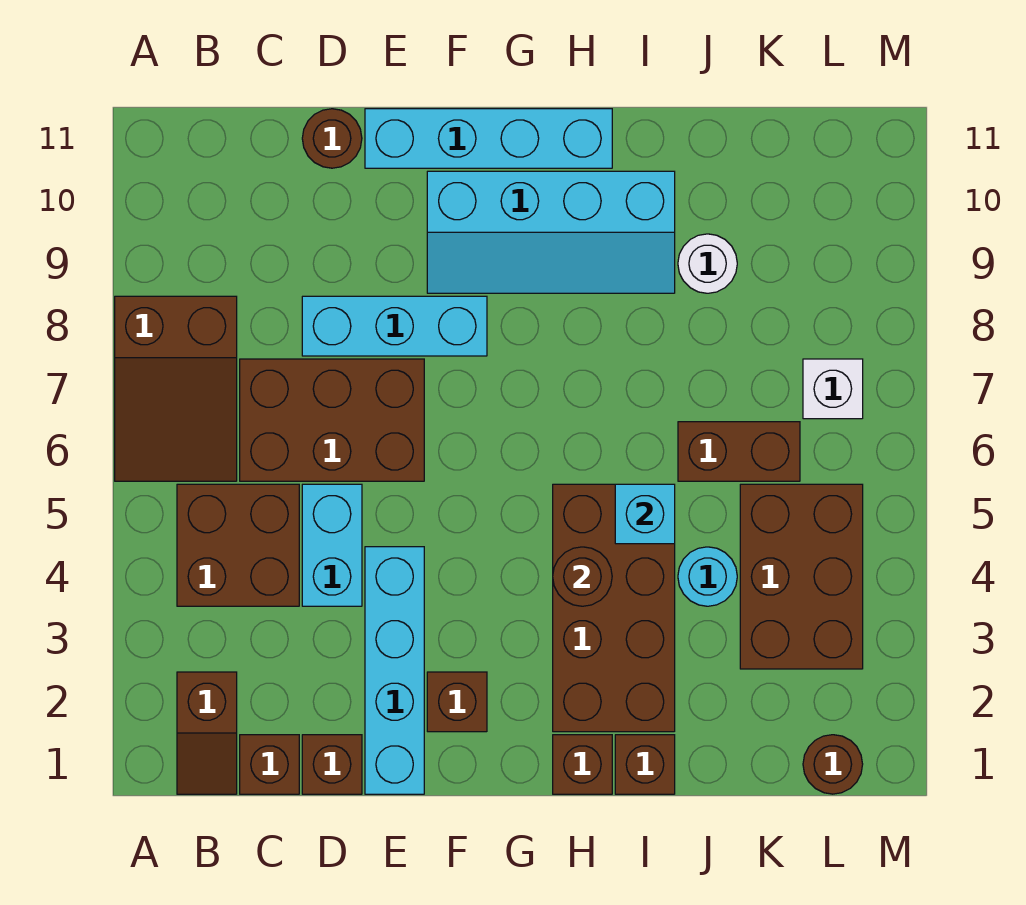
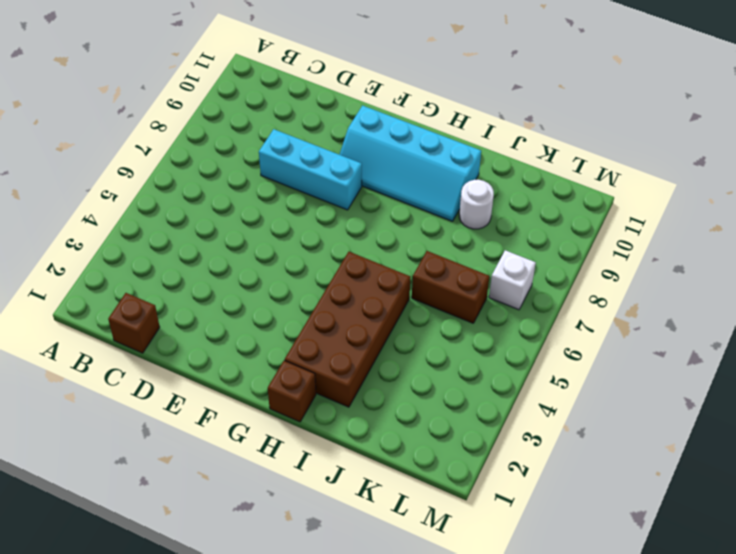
none -> brown slope A6:B8 level 1 top 8
none -> brown slope B1:B2 level 1 top 2
none -> brown brick B4:C5 level 1

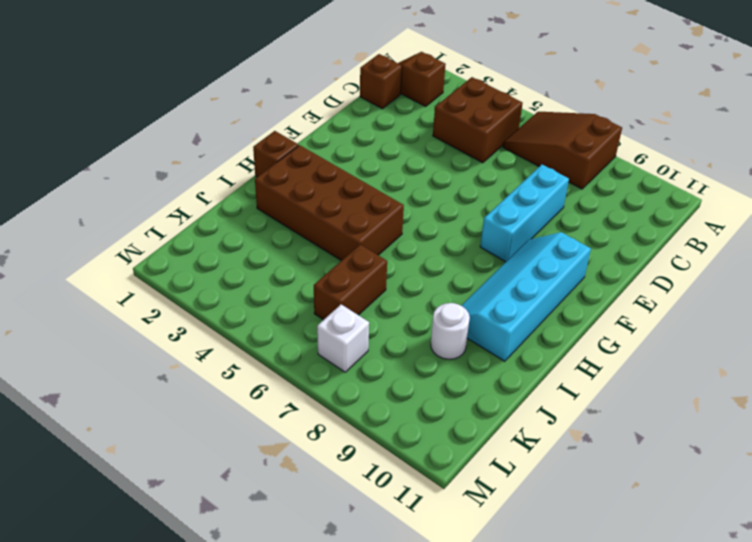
none -> brown brick C6:E7 level 1
none -> brown brick D1 level 1
none -> cyan brick D4:D5 level 1

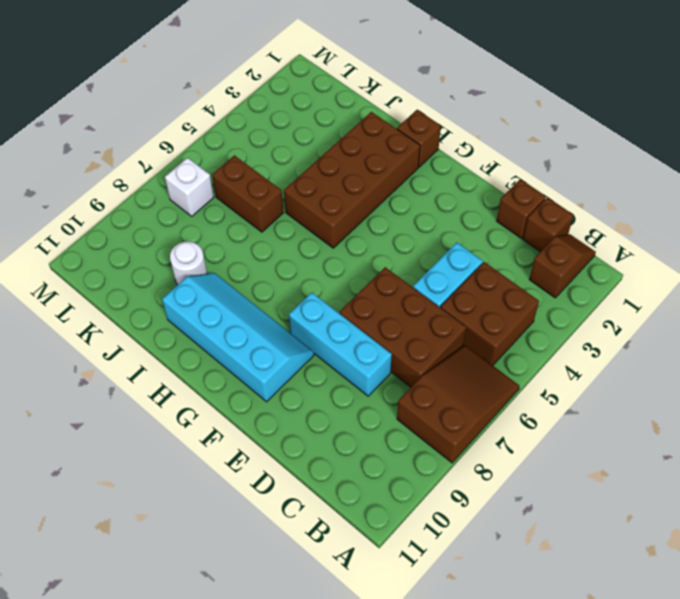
none -> brown round brick D11 level 1
none -> cyan brick E1:E4 level 1
none -> cyan brick E11:H11 level 1

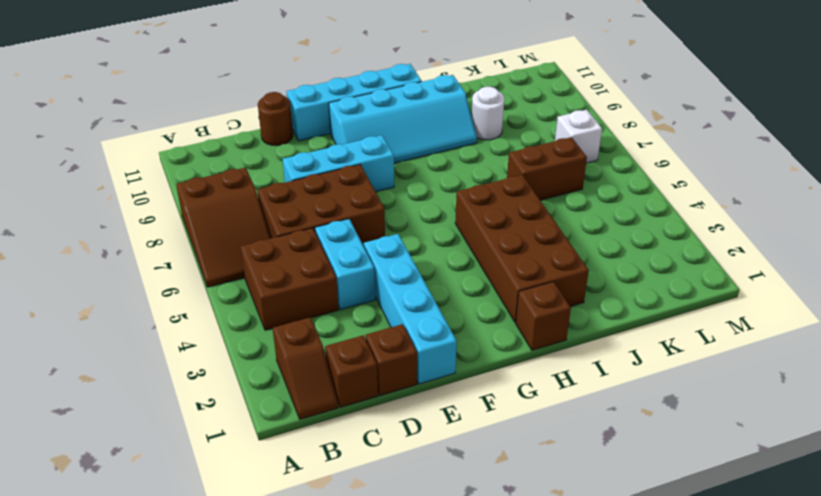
none -> brown brick F2 level 1
none -> brown brick I1 level 1
none -> cyan round brick J4 level 1

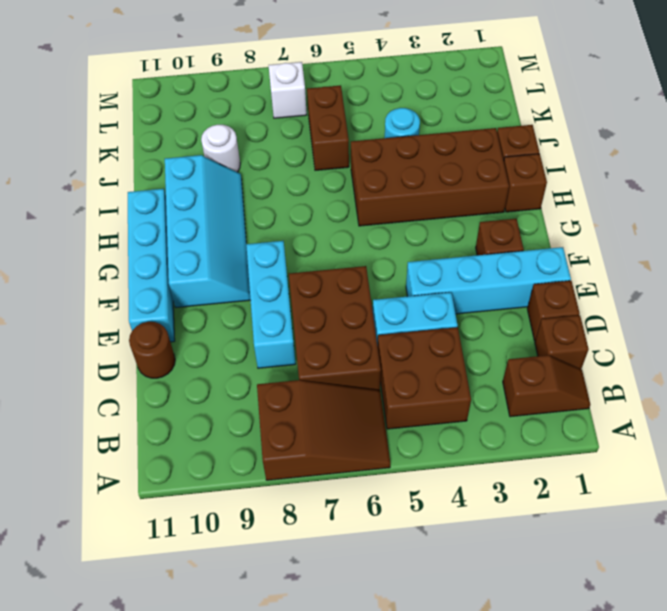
none -> brown brick K3:L5 level 1
none -> brown round brick L1 level 1
none -> brown round brick H4 level 2

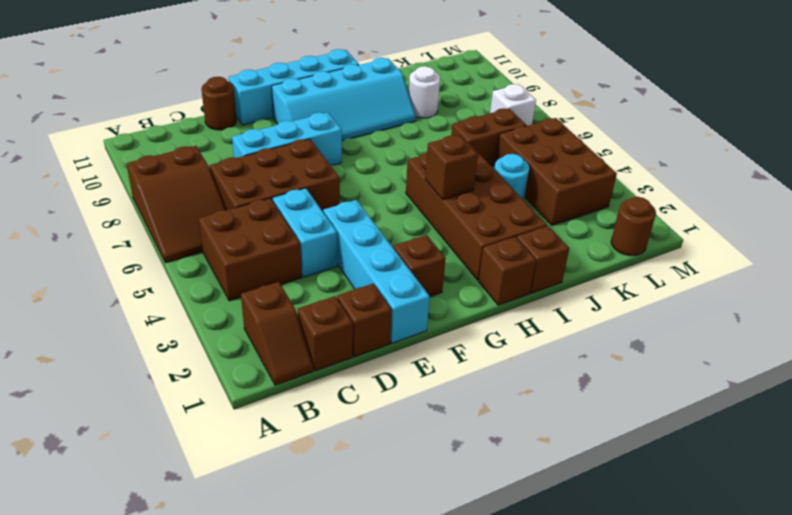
brown brick H4 level 2 -> brown round brick H4 level 2
none -> cyan brick I5 level 2

